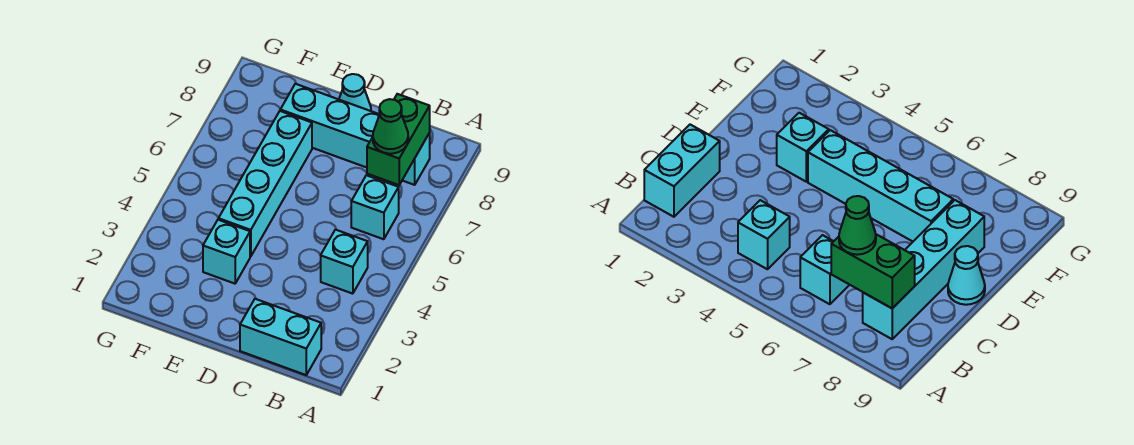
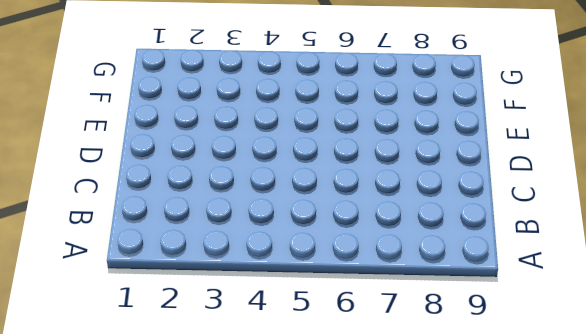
none -> cyan brick B1:C1 level 1
none -> cyan brick B4 level 1

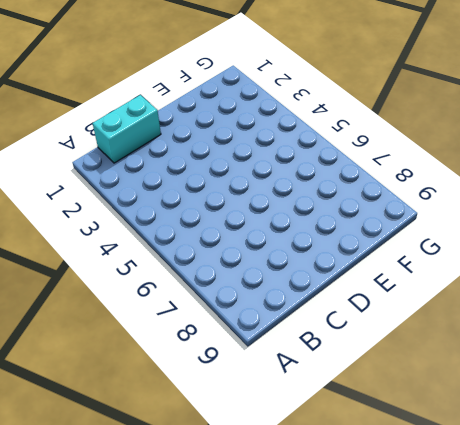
none -> cyan brick B4 level 1
none -> cyan brick B6 level 1

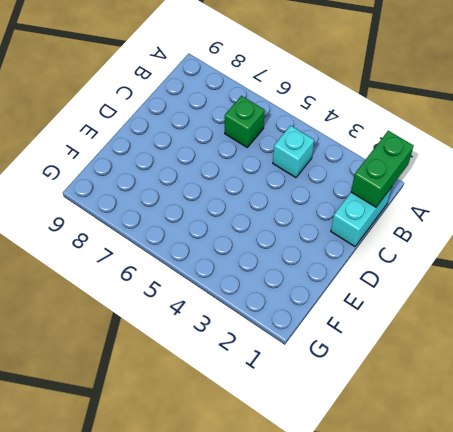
green brick A1:B1 level 2 -> green brick B7:B8 level 2
green brick B6 level 1 -> cyan brick B6 level 1
none -> cyan brick B8:E8 level 1
none -> cyan cone D9 level 1

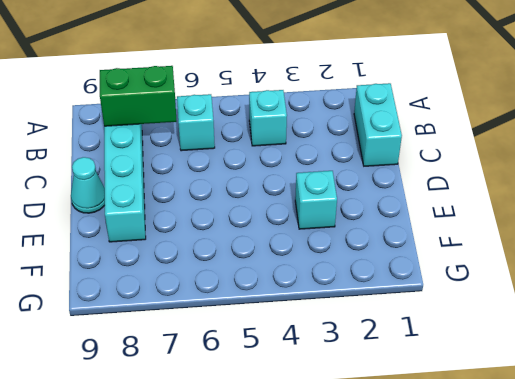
none -> cyan brick E4:E7 level 1
none -> green cone B7 level 3

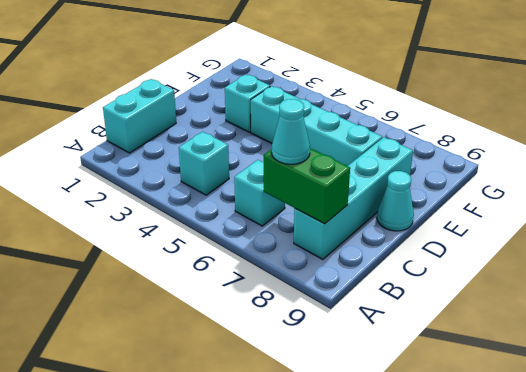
cyan cone B7 level 3 -> green cone B7 level 3

